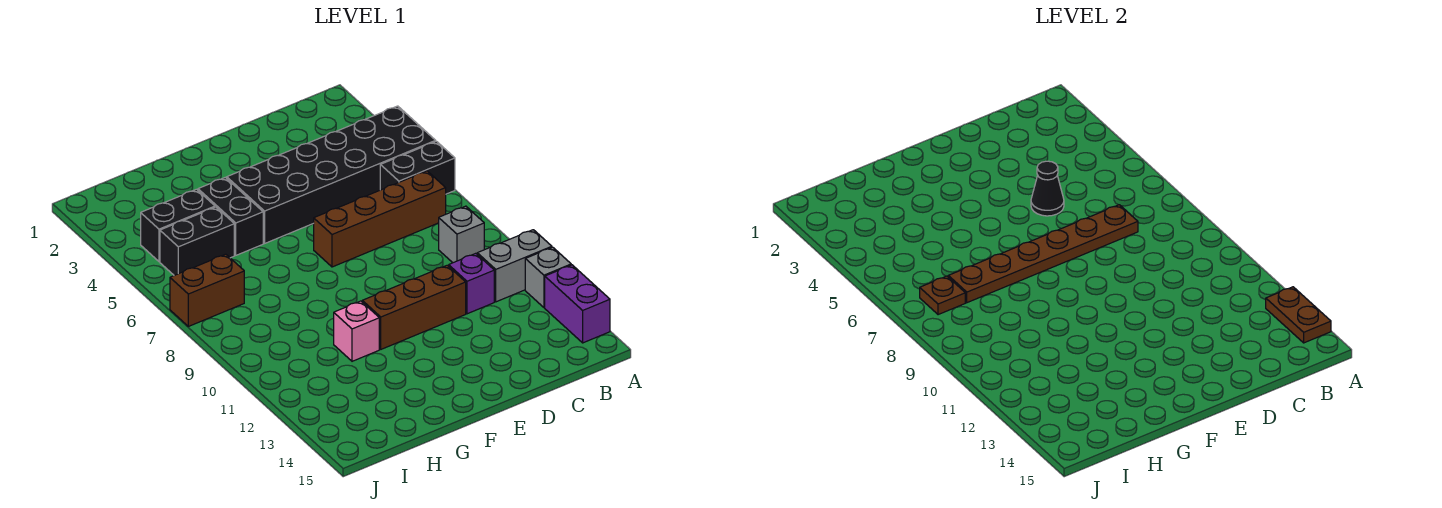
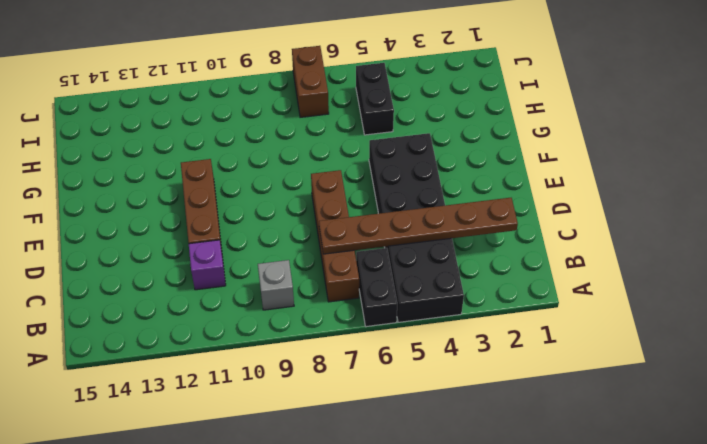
brown plate C2:C7 level 2 -> brown plate C7:H7 level 2
none -> grey brick A11:B11 level 1
none -> grey brick A12 level 1
none -> purple brick A13:A14 level 1

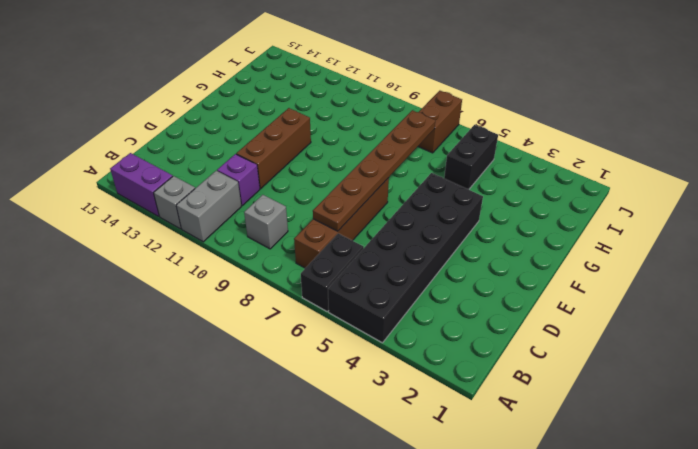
none -> black brick G4:G5 level 1
none -> pink brick G11 level 1
none -> black brick H4:I4 level 1

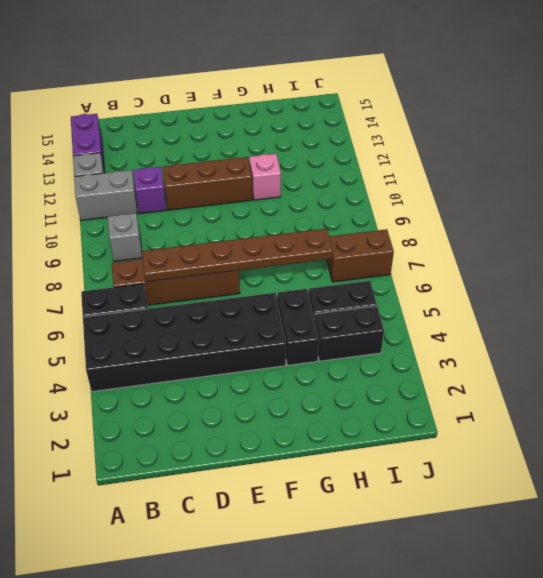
none -> brown plate A13:A14 level 2
none -> black cone D5 level 2
none -> brown plate I7 level 2

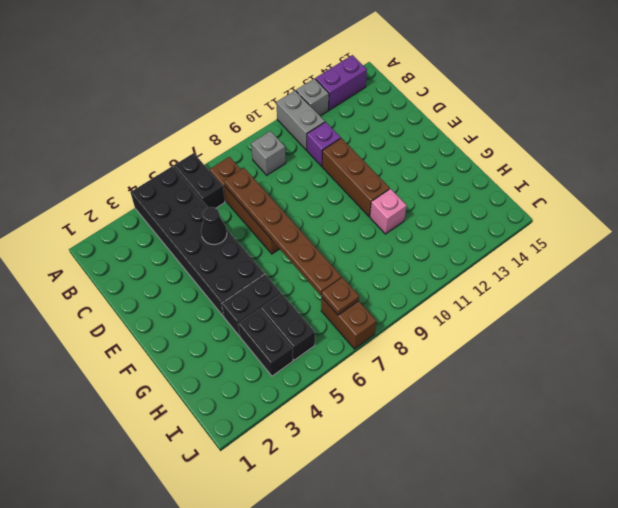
none -> brown plate A13:A14 level 2

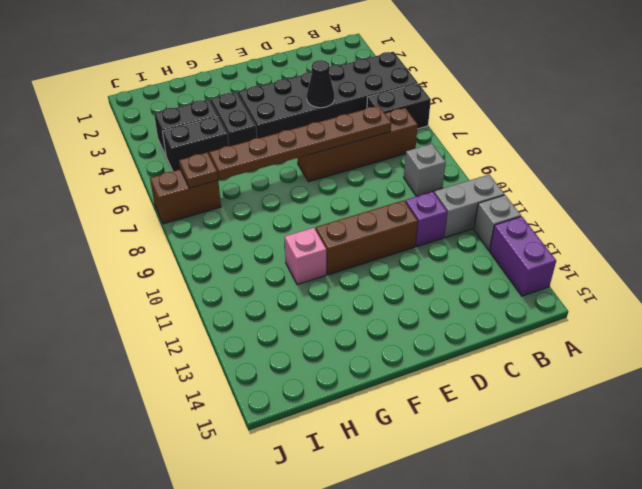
none -> brown plate A13:A14 level 2

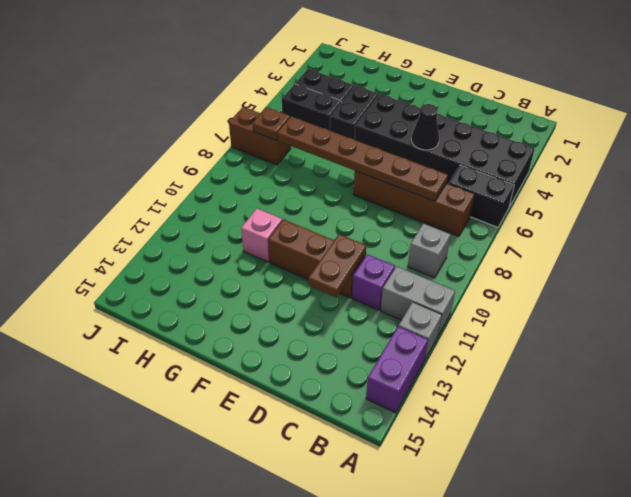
brown plate D11:D12 level 2 -> brown plate A13:A14 level 2

